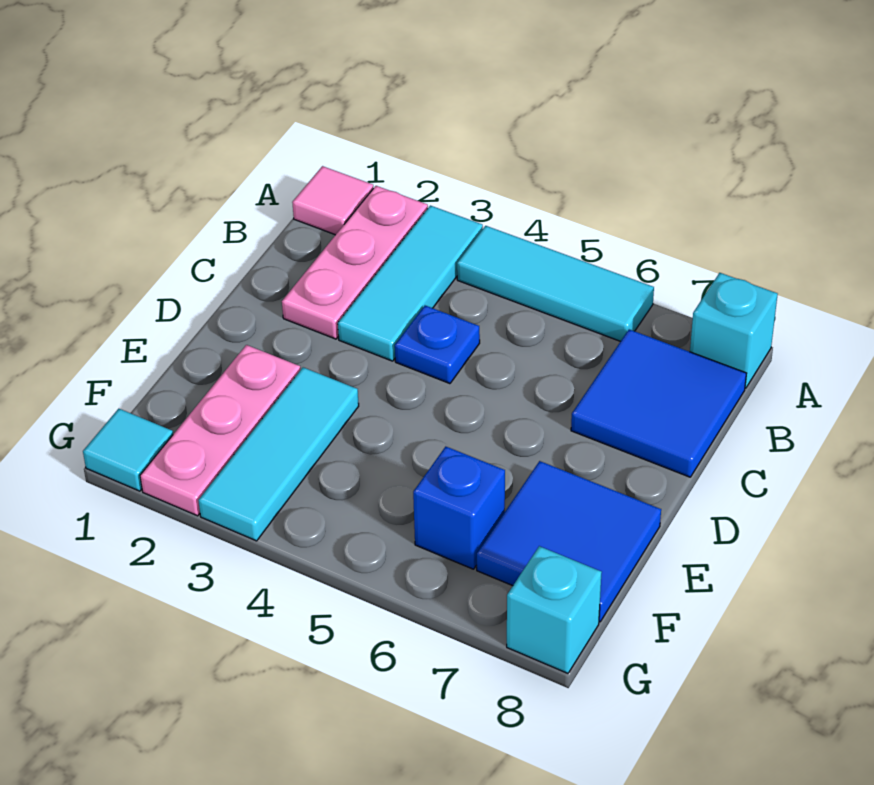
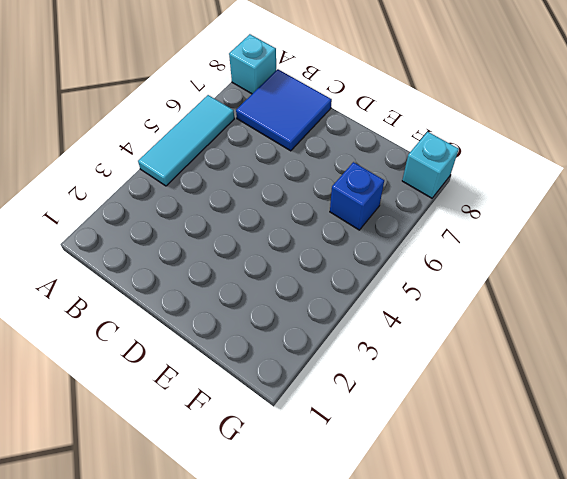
none -> pink tile A1 level 1
none -> pink plate A2:C2 level 1
none -> cyan tile A3:C3 level 1

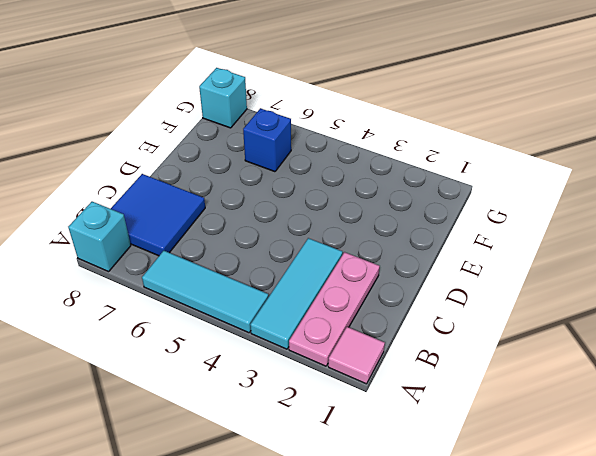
none -> blue plate C4 level 1
none -> pink plate E2:G2 level 1
none -> cyan tile E3:G3 level 1

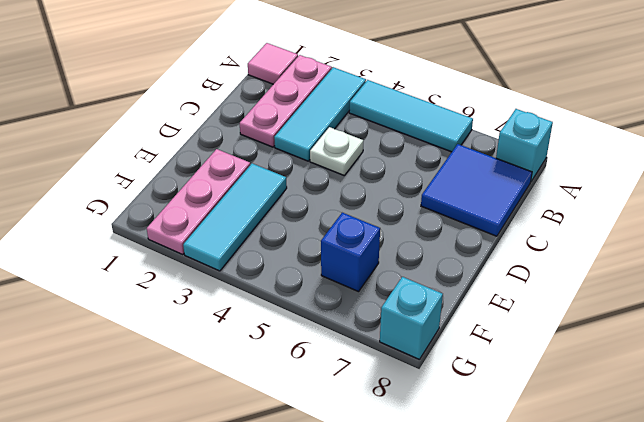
white plate C4 level 1 -> blue plate C4 level 1
none -> blue tile E7:F8 level 1
none -> cyan tile G1 level 1

